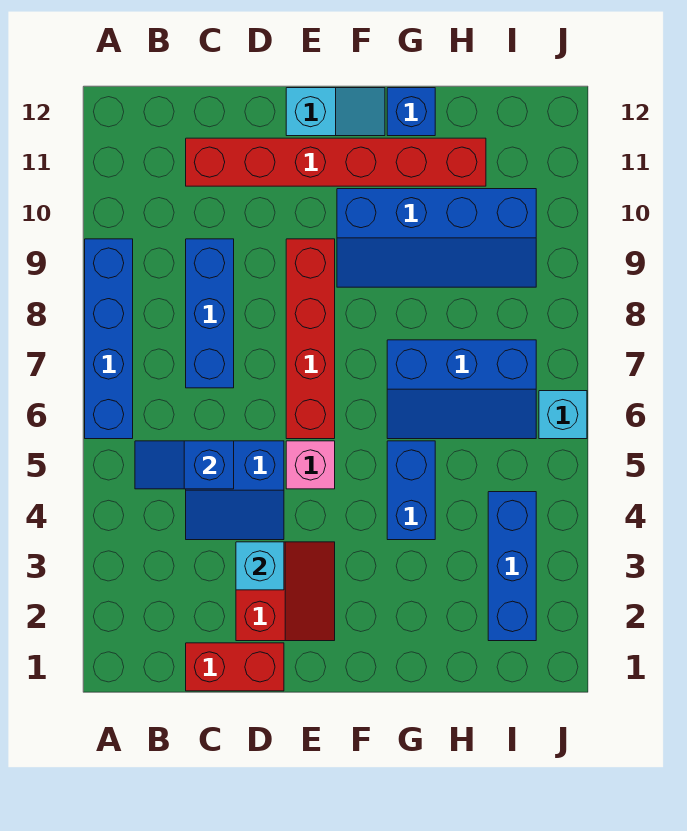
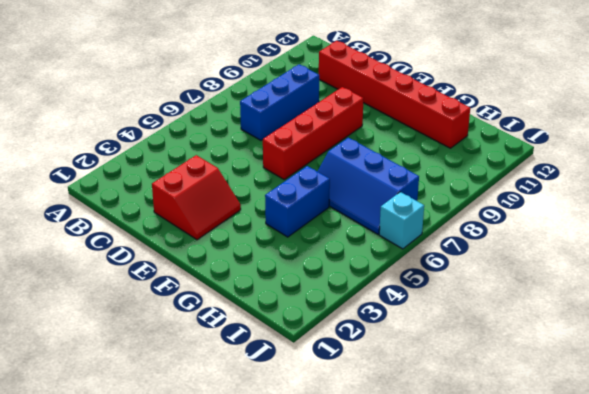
none -> blue brick A6:A9 level 1
none -> red brick C1:D1 level 1
none -> blue slope C4:D5 level 1 top 5

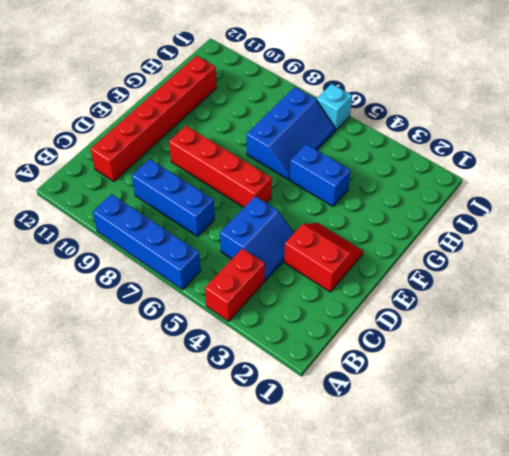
red brick A4:B4 level 1 -> red brick C1:D1 level 1
none -> pink brick E5 level 1
none -> cyan slope E12:F12 level 1 top E
none -> blue slope F9:I10 level 1 top 10

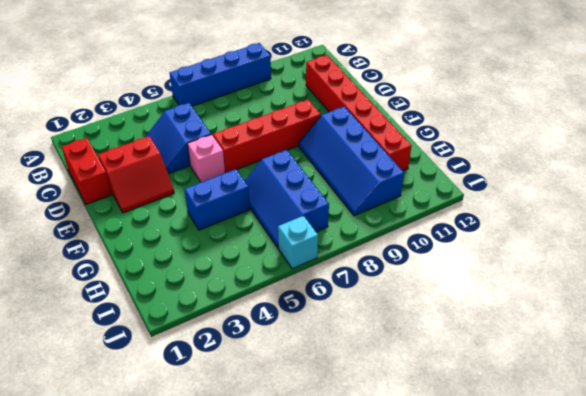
none -> blue brick C7:C9 level 1
none -> cyan slope E12:F12 level 1 top E
none -> blue brick G12 level 1

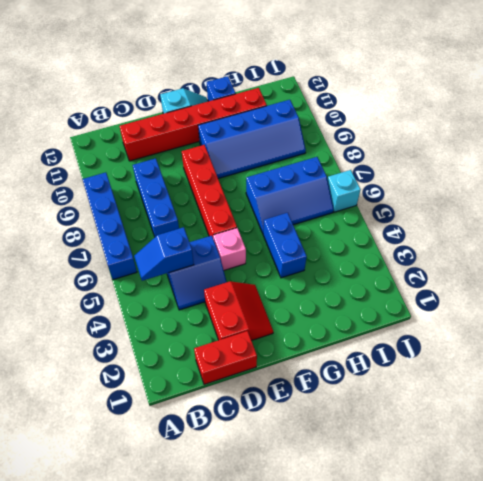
none -> blue brick I2:I4 level 1
none -> cyan brick D3 level 2

